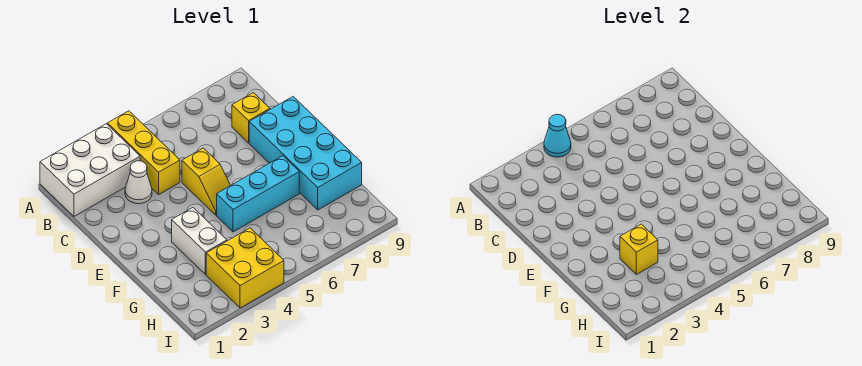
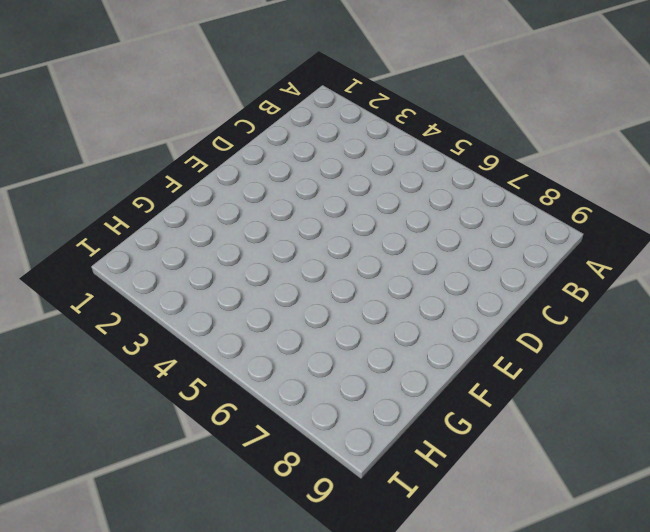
none -> white brick A1:B3 level 1
none -> yellow brick A4:C4 level 1

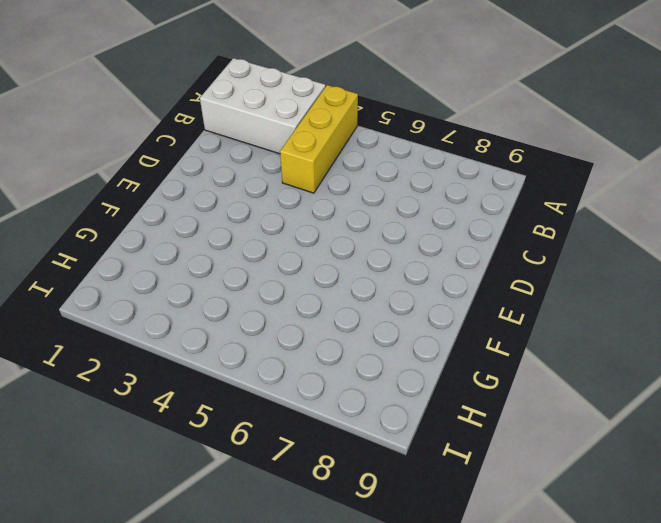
none -> white cone C3 level 1
none -> yellow brick C8 level 1

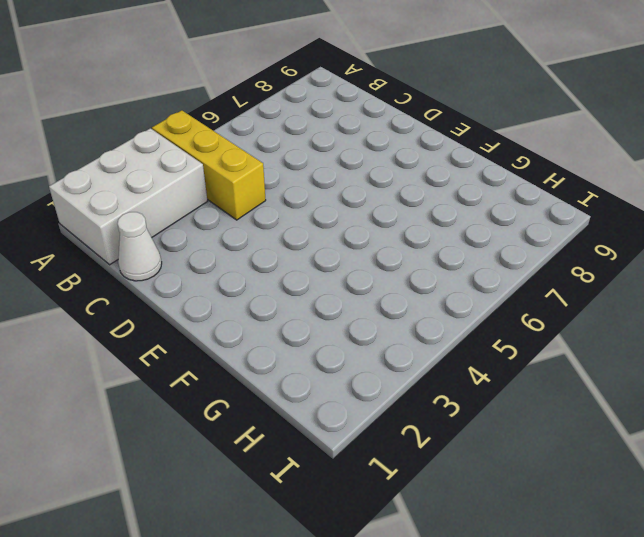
white cone C1 level 1 -> white cone C3 level 1
none -> yellow brick C8 level 1
none -> yellow slope D5:E5 level 1 top D

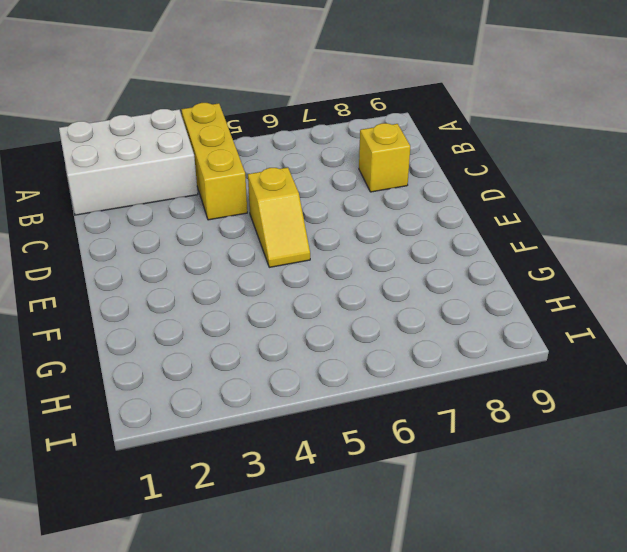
none -> white cone C3 level 1
none -> cyan brick D8:G9 level 1

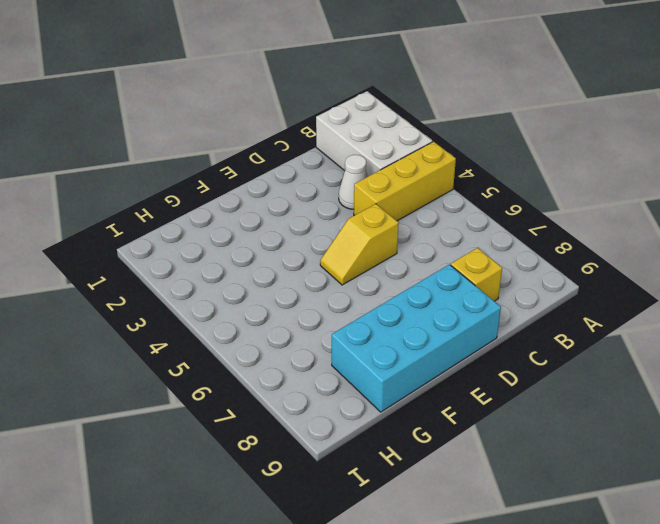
none -> white brick F3:G3 level 1
none -> cyan brick F5:F7 level 1

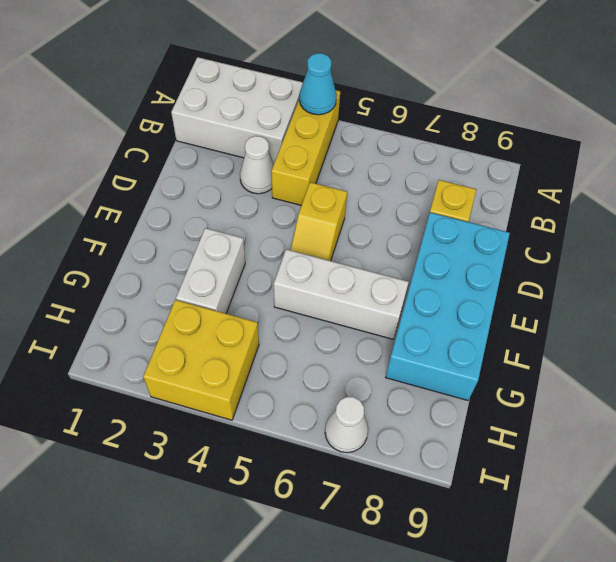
white brick F5:F7 level 1 -> cyan brick F5:F7 level 1
white cone I7 level 1 -> none
none -> yellow brick G3 level 2

